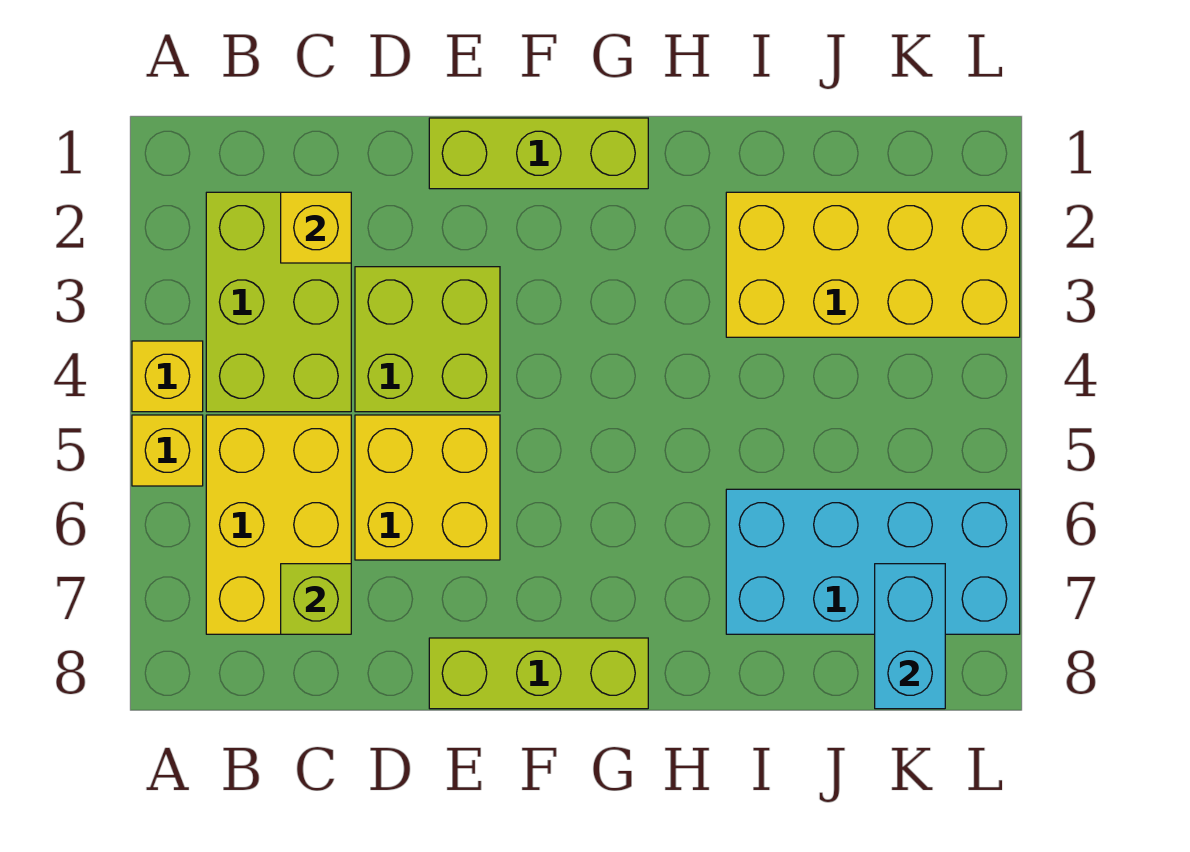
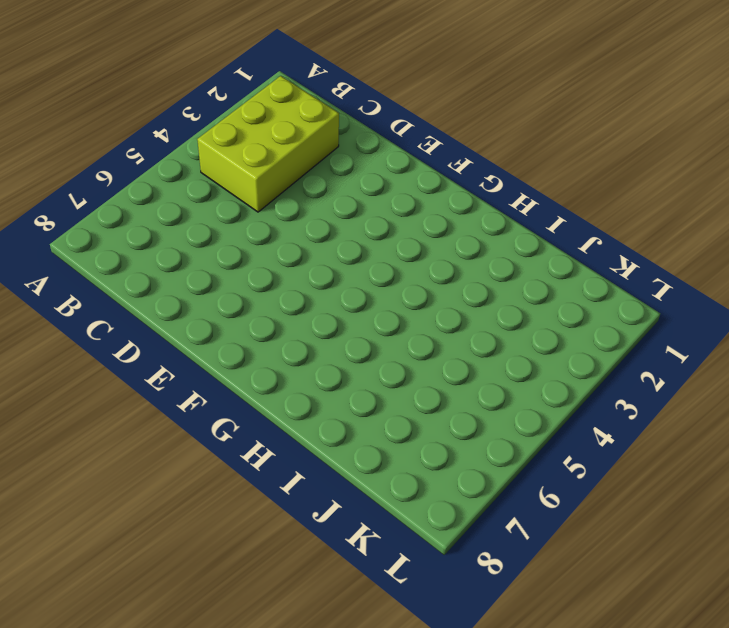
none -> yellow brick A4 level 1
none -> yellow brick A5 level 1
none -> yellow brick B5:C7 level 1

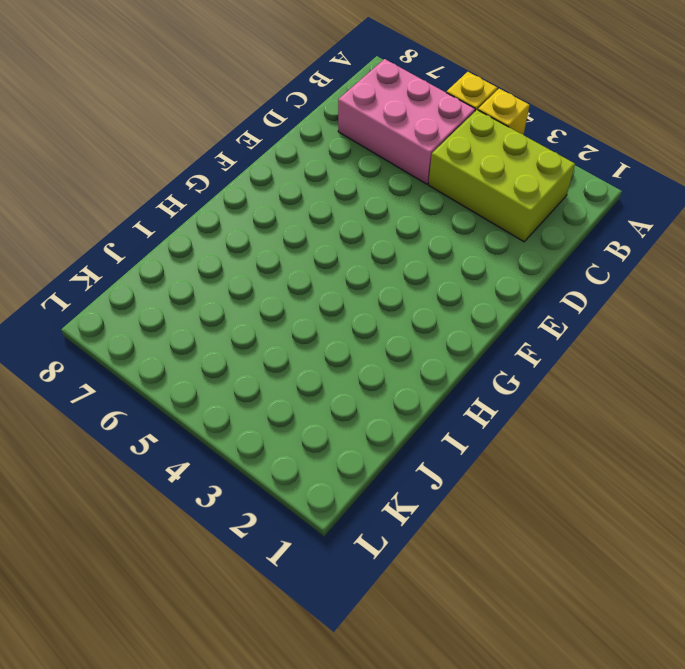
pink brick B5:C7 level 1 -> yellow brick B5:C7 level 1
none -> lime brick D3:E4 level 1
none -> yellow brick D5:E6 level 1
none -> lime brick E1:G1 level 1

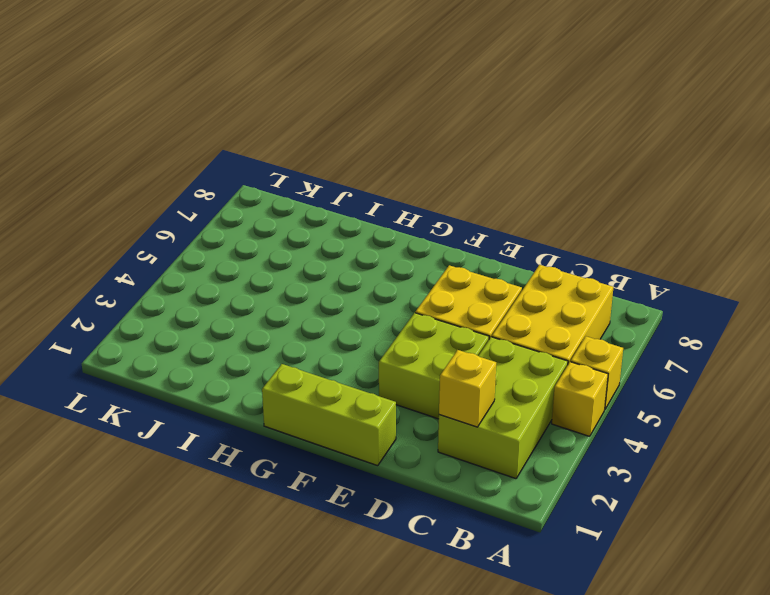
none -> lime brick E8:G8 level 1
none -> yellow brick I2:L3 level 1
none -> cyan brick I6:L7 level 1

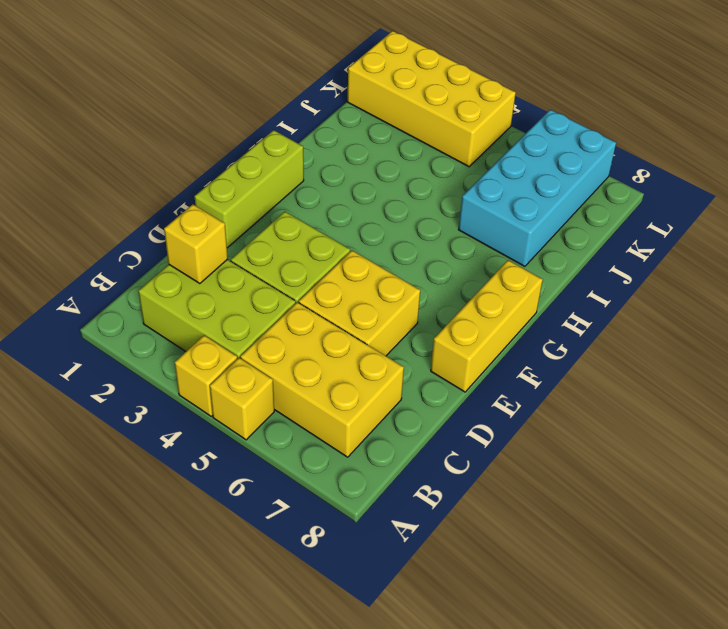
yellow brick E8:G8 level 1 -> lime brick E8:G8 level 1
yellow brick K1:L4 level 1 -> yellow brick I2:L3 level 1
none -> lime brick C7 level 2
none -> cyan brick K7:K8 level 2

